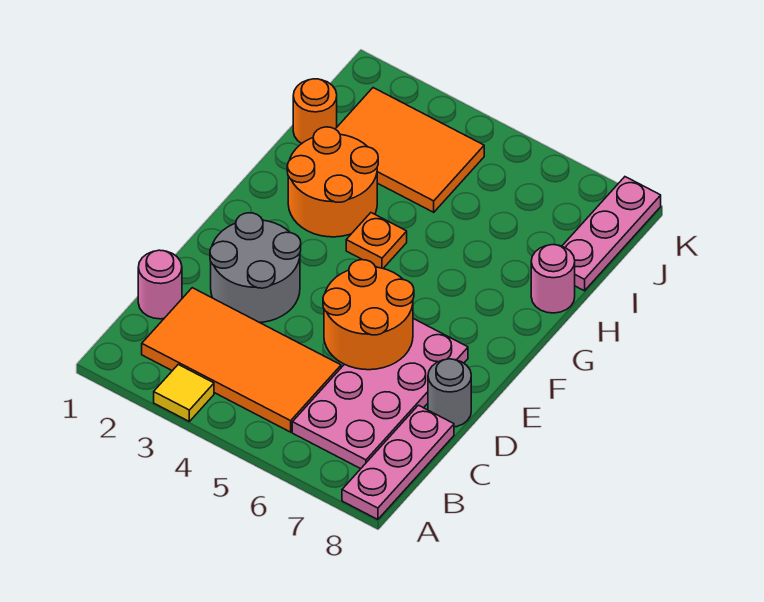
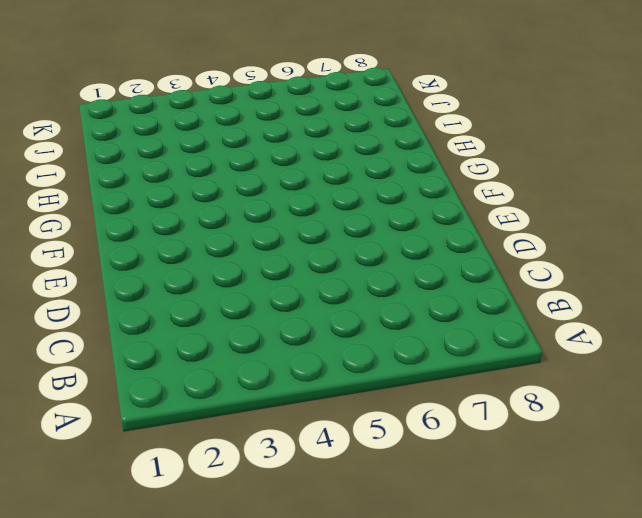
none -> yellow tile A3 level 1
none -> pink plate A8:C8 level 1
none -> orange tile B2:C5 level 1

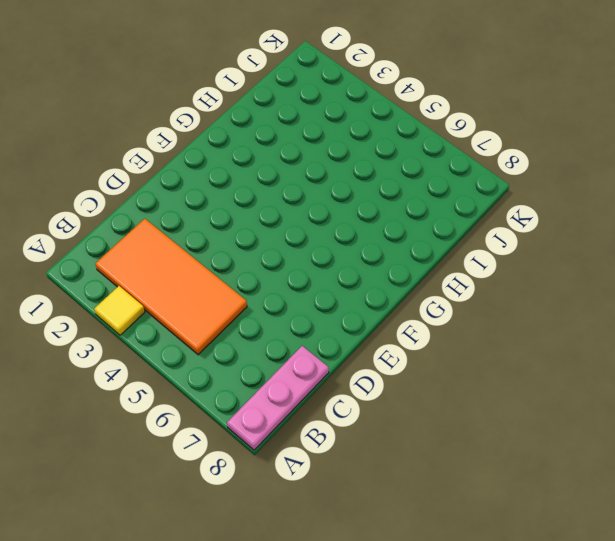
none -> pink plate B6:E7 level 1
none -> pink round brick C1 level 1
none -> grey round brick D2:E3 level 1

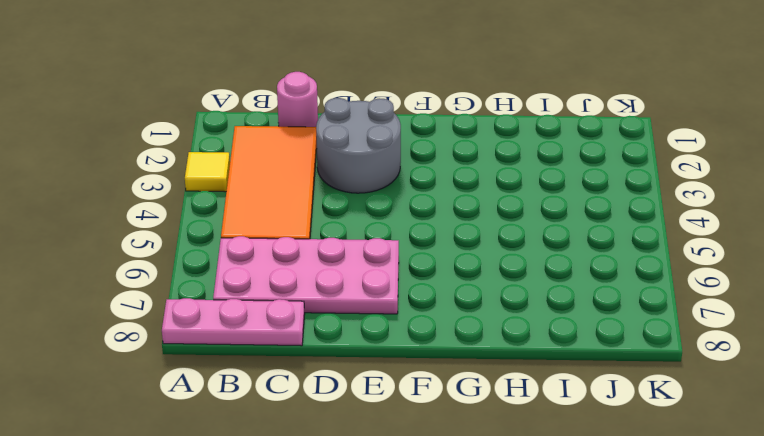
none -> grey round brick D8 level 1
none -> orange round brick G2:H3 level 1
none -> orange plate G4 level 1

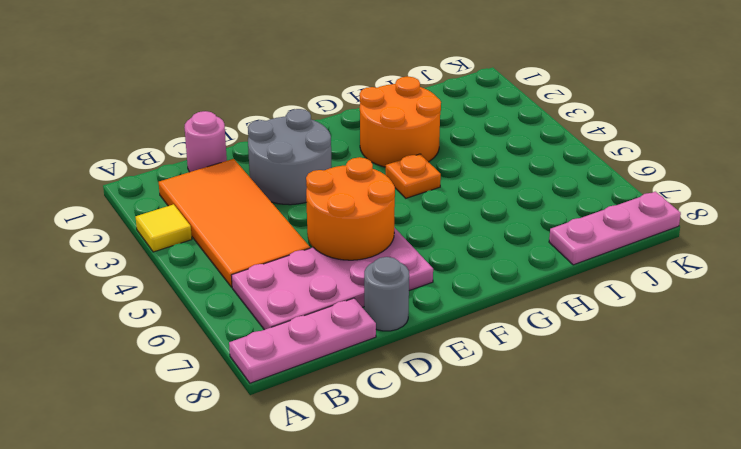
none -> pink round brick H8 level 1
none -> orange round brick I1 level 1
none -> orange tile I2:J4 level 1

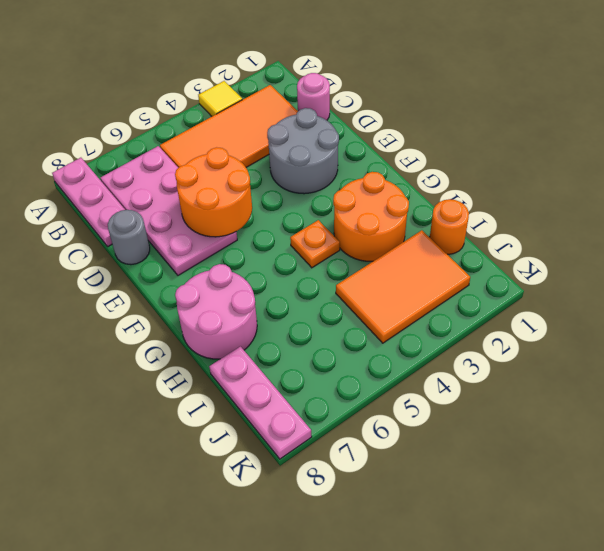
pink round brick G7:H8 level 1 -> pink round brick H8 level 1

